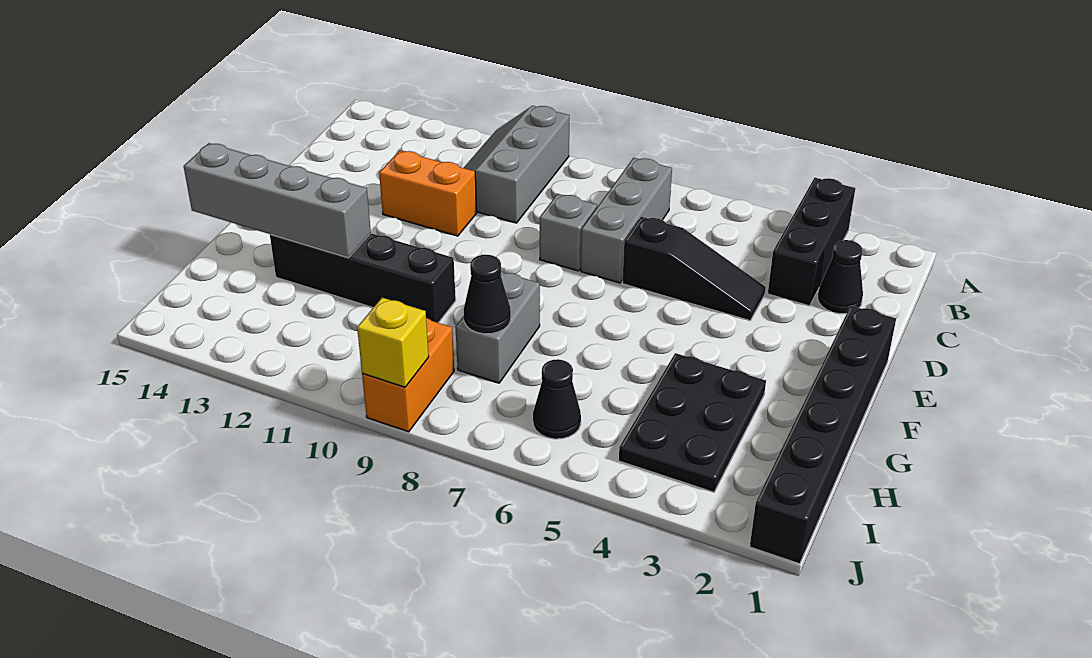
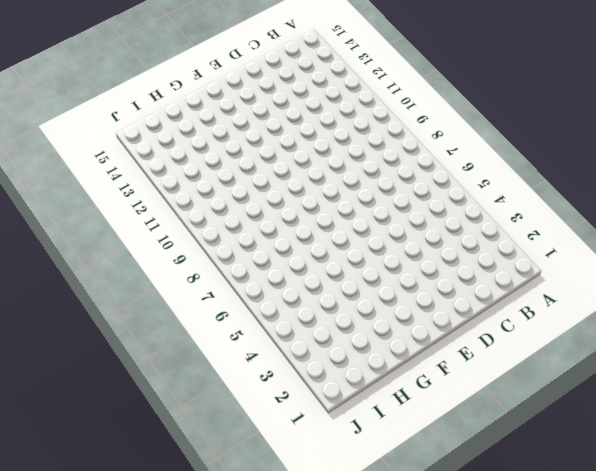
none -> black brick A3:C3 level 1
none -> grey slope A10:C11 level 1 top 10
none -> grey brick B7:D7 level 1

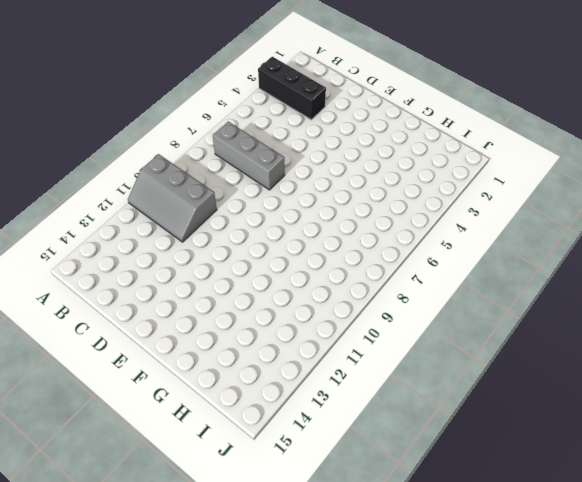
none -> black cone C2 level 1
none -> black slope D4:D6 level 1 top 6
none -> grey brick D8 level 1

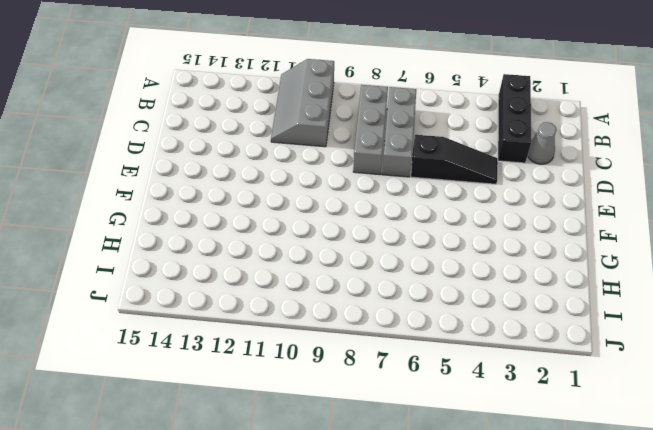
grey brick B8:D8 level 1 -> grey brick D8 level 1
grey cone C2 level 1 -> black cone C2 level 1
none -> orange brick D11:D12 level 1
none -> black brick E1:J1 level 1
none -> black plate G3:I4 level 1

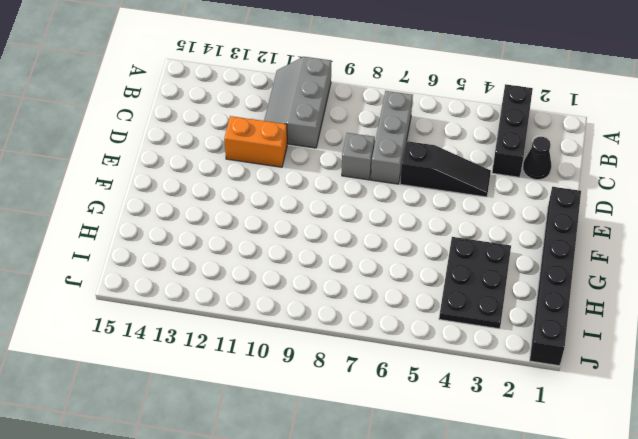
none -> grey brick G8:H8 level 1
none -> black brick G10:G13 level 1
none -> black cone I6 level 1

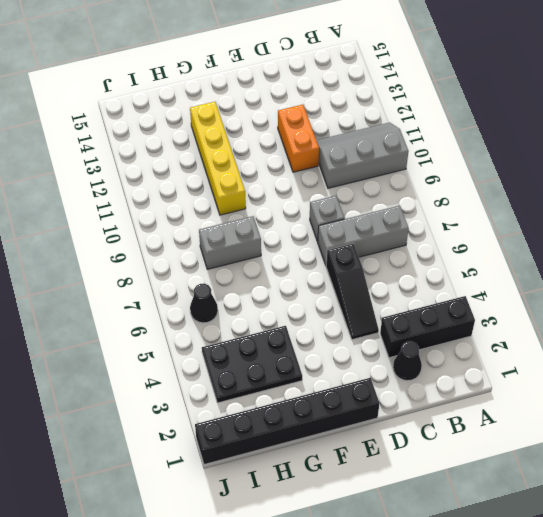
yellow brick G10:G13 level 1 -> black brick G10:G13 level 1
none -> orange brick I9:J9 level 1
none -> grey brick G12:G15 level 2
none -> black cone H8 level 2

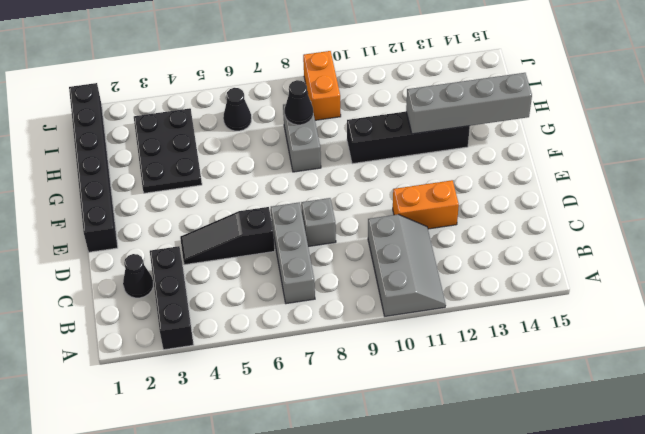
none -> yellow brick J9 level 2

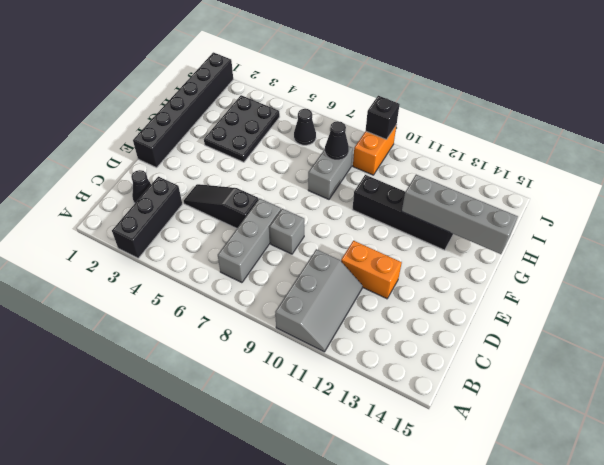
black brick J9 level 2 -> yellow brick J9 level 2

